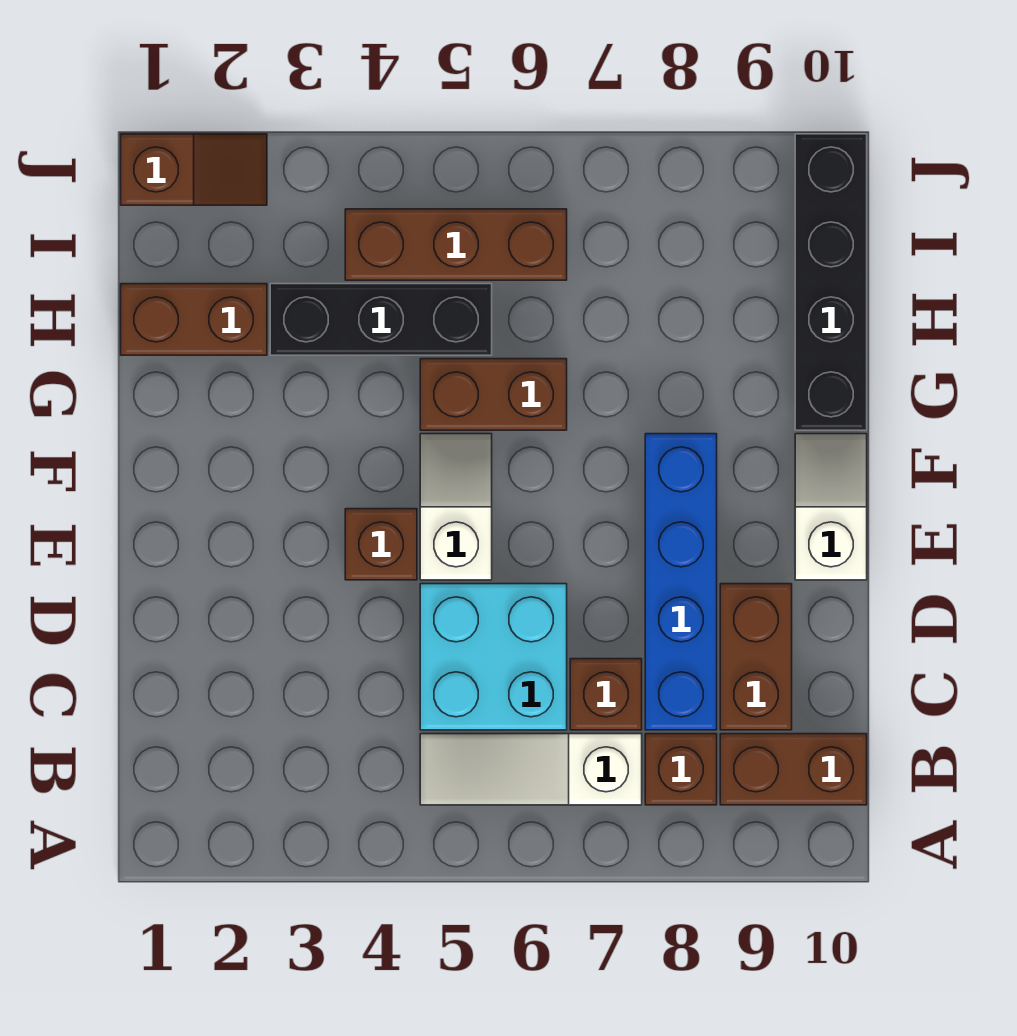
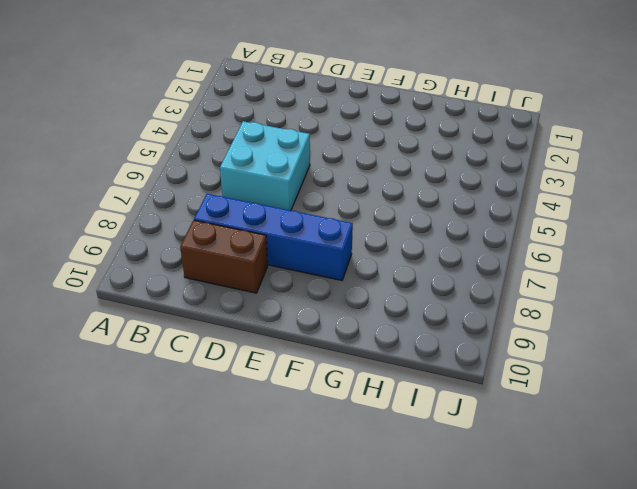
none -> white slope B5:B7 level 1 top 7
none -> brown brick B8 level 1
none -> brown brick B9:B10 level 1

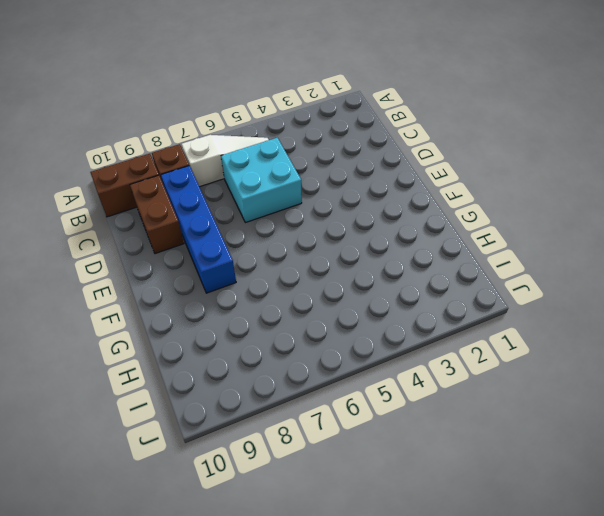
none -> brown brick C7 level 1
none -> brown brick E4 level 1
none -> white slope E5:F5 level 1 top E

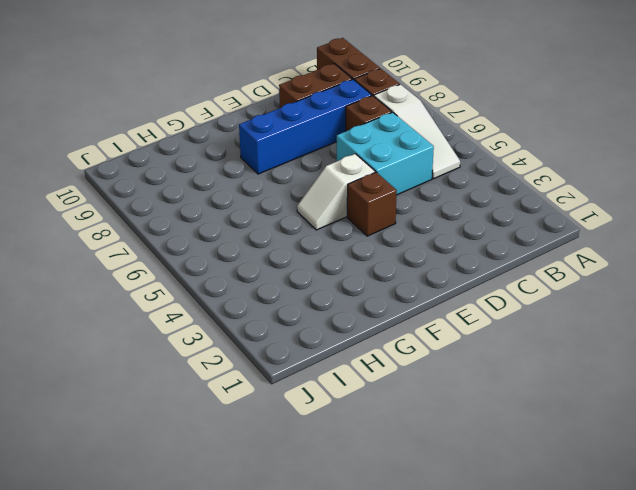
none -> white slope E10:F10 level 1 top E
none -> brown brick G5:G6 level 1
none -> black brick G10:J10 level 1

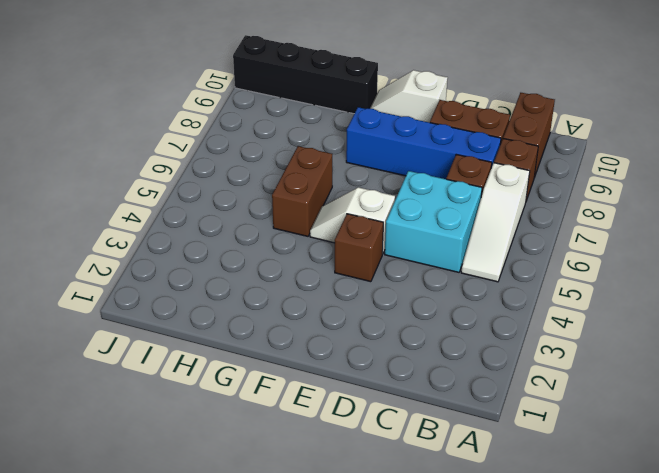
none -> brown brick H1:H2 level 1
none -> black brick H3:H5 level 1
none -> brown brick I4:I6 level 1

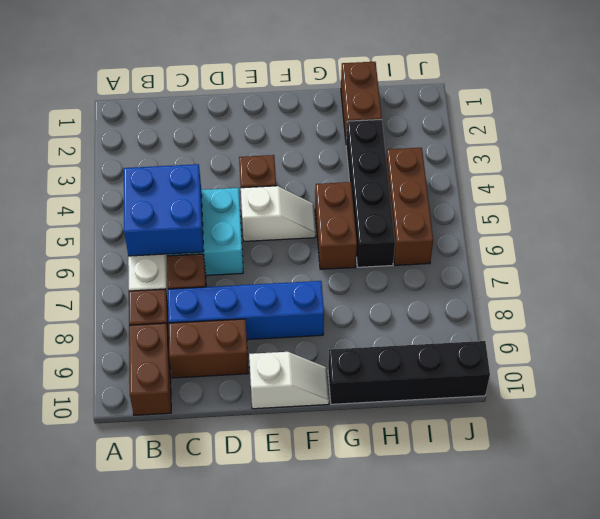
blue brick B5:C6 level 2 -> none
black brick H3:H6 level 1 -> black brick H3:H5 level 1
none -> brown slope J1:J2 level 1 top 1

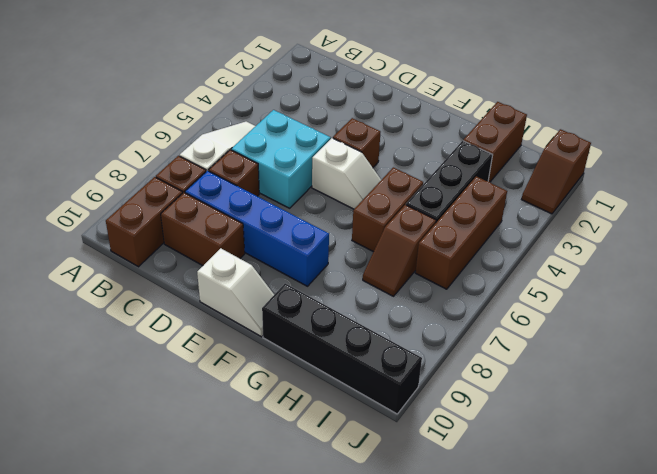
brown slope H6:H7 level 1 top 6 -> none

